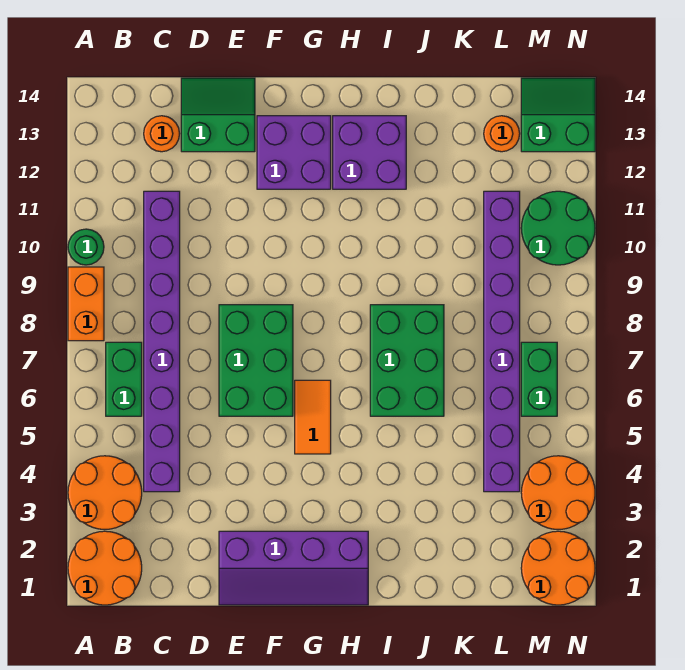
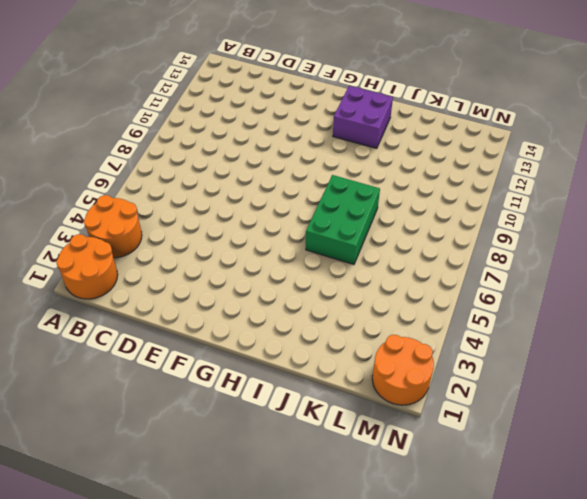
none -> orange brick A8:A9 level 1
none -> green round brick A10 level 1
none -> green brick B6:B7 level 1

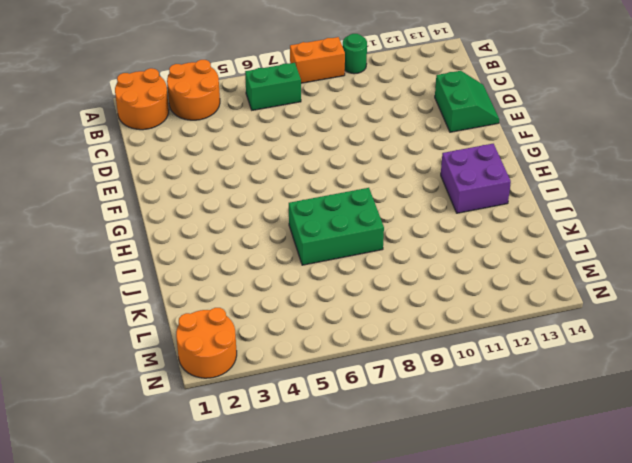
none -> purple brick C4:C11 level 1
none -> orange round brick C13 level 1
none -> purple slope E1:H2 level 1 top 2

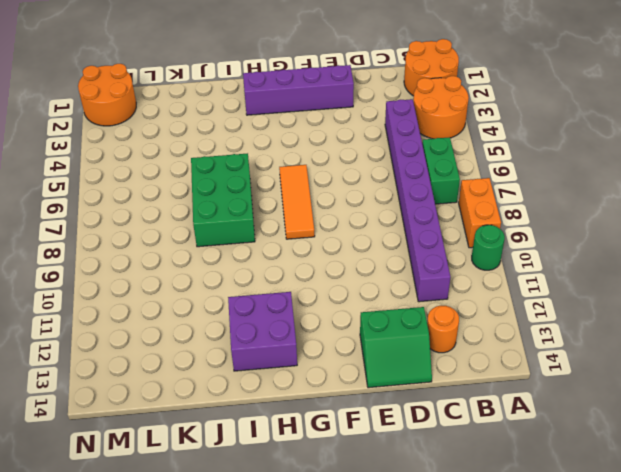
orange tile G6:G8 level 1 -> orange tile G5:G6 level 1
none -> green brick E6:F8 level 1
none -> purple brick F12:G13 level 1
none -> purple brick L4:L11 level 1

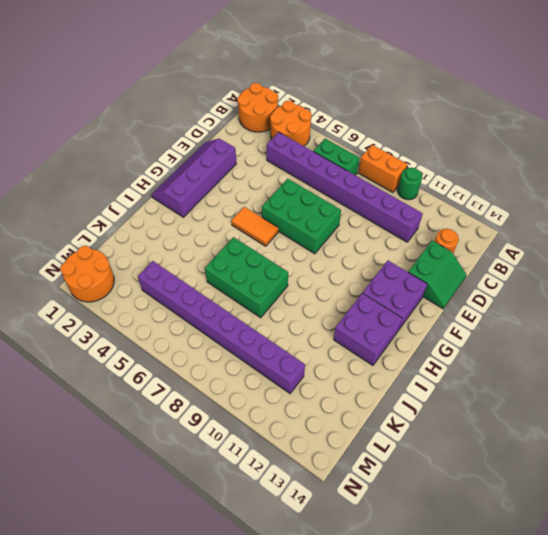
none -> orange round brick L13 level 1
none -> orange round brick M3:N4 level 1
none -> green brick M6:M7 level 1

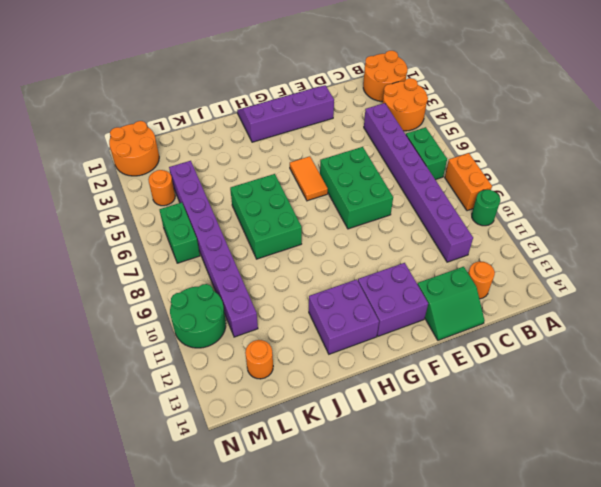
orange round brick M4 level 1 -> orange round brick M3:N4 level 1
none -> green slope M13:N14 level 1 top 13

